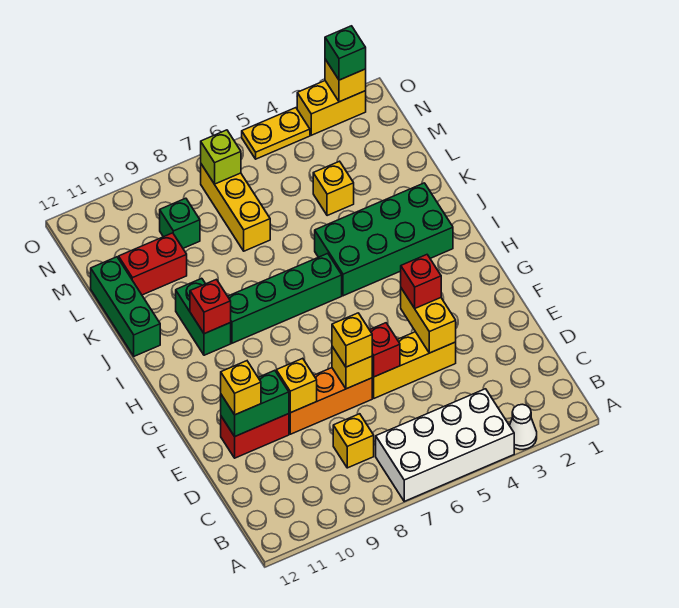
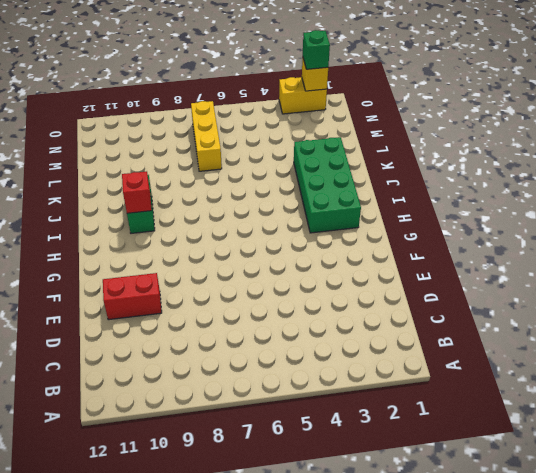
green brick H2:K3 level 1 -> green brick I2:J5 level 1
none -> white cone A3 level 1
none -> white brick A4:B7 level 1
none -> yellow brick C8 level 1

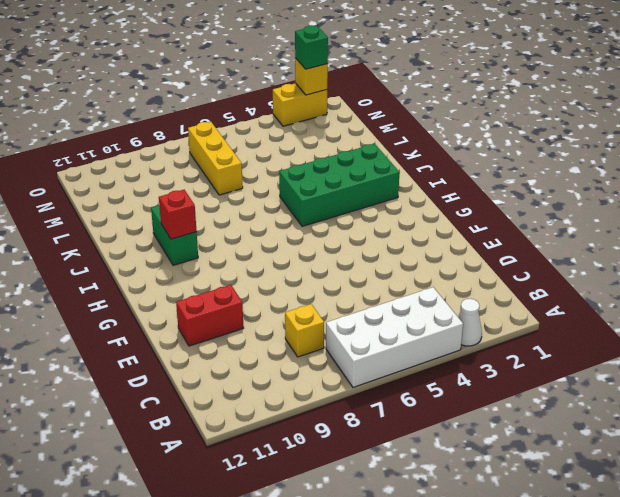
none -> yellow brick E4:E6 level 1
none -> orange brick E7:E9 level 1
none -> green brick I6:I9 level 1

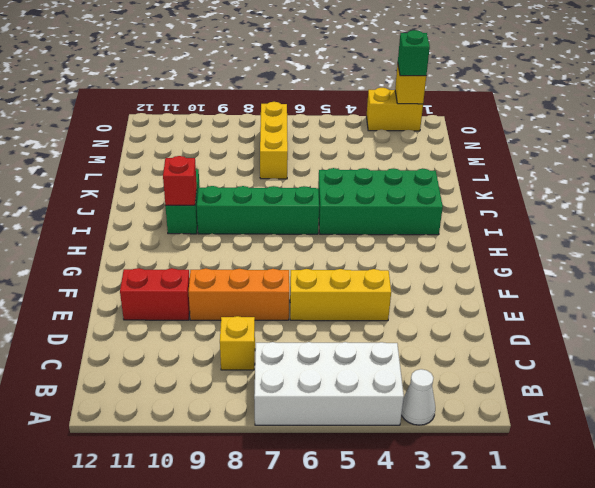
none -> green brick J12:L12 level 1
none -> yellow brick L4 level 1
none -> red brick L10:L11 level 1

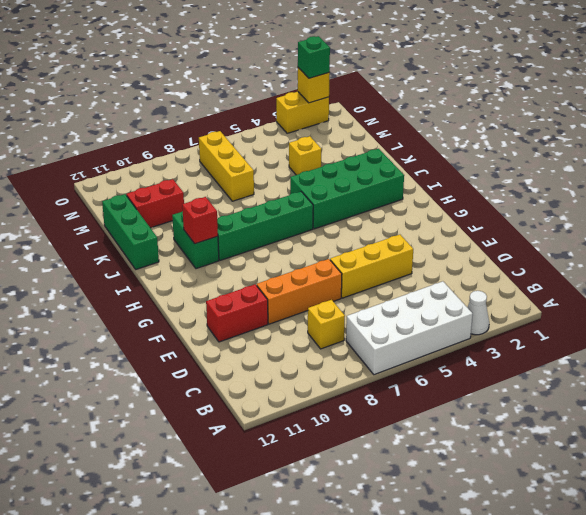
none -> green brick M9 level 1
none -> yellow plate O4:O5 level 1
none -> yellow brick E4:F4 level 2

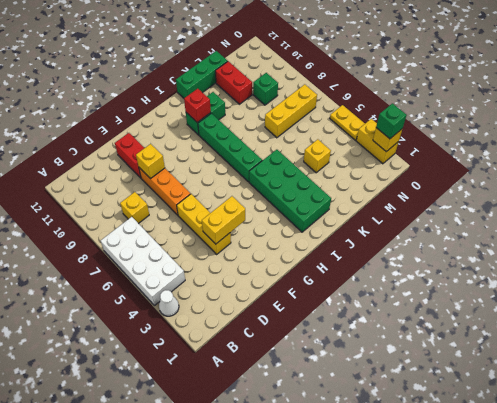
none -> red brick E6 level 2
none -> yellow brick E7 level 2
none -> green brick E10:E11 level 2

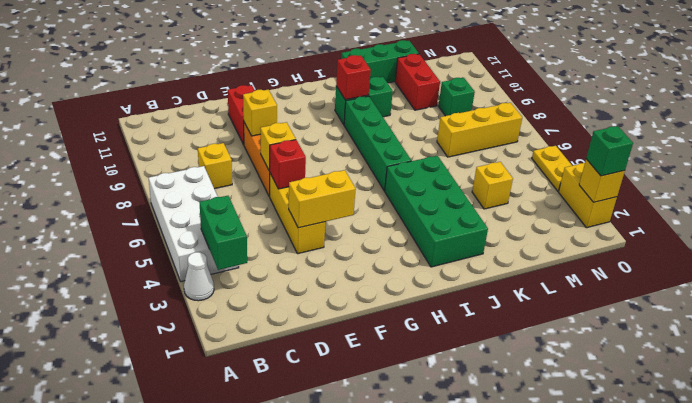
green brick B3:B4 level 2 -> green brick E10:E11 level 2
none -> lime brick N7 level 2
none -> yellow brick E7 level 3
none -> yellow brick E11 level 3

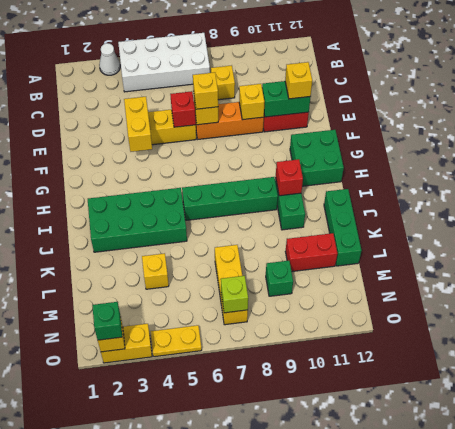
green brick G11:H12 level 1 -> none
none -> red brick F4 level 3

